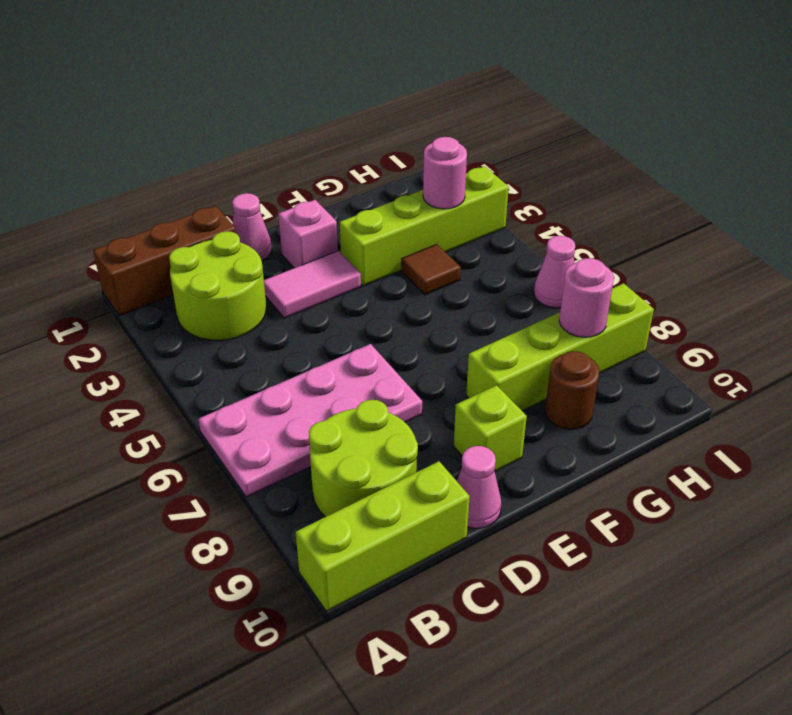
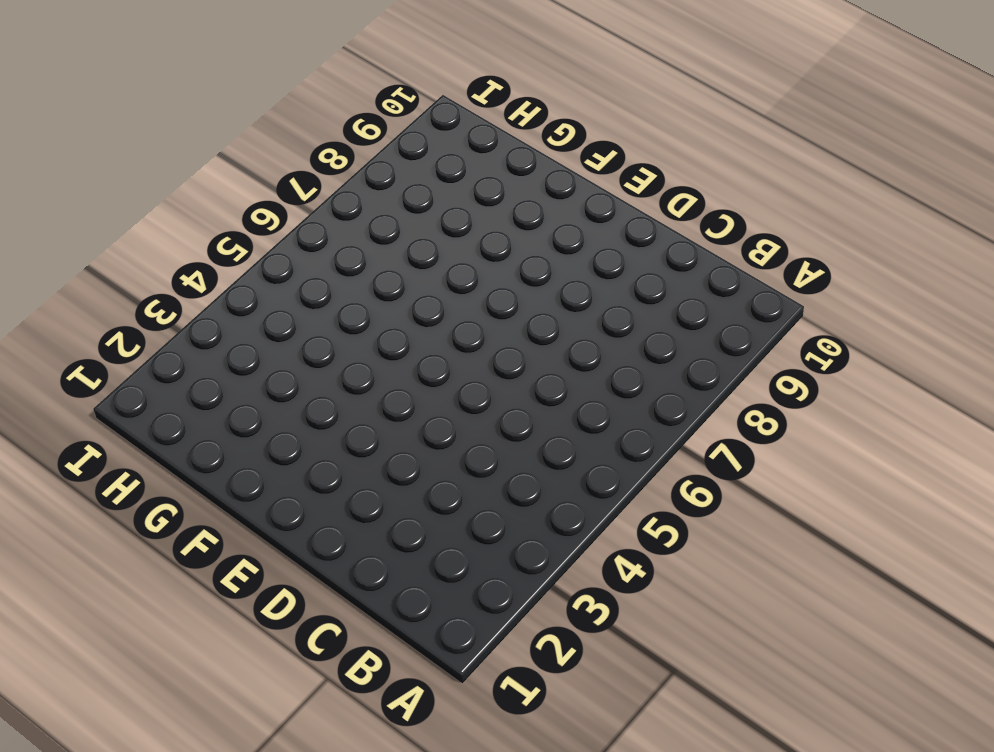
none -> brown brick A1:C1 level 1
none -> pink plate A6:D7 level 1
none -> lime brick A10:C10 level 1

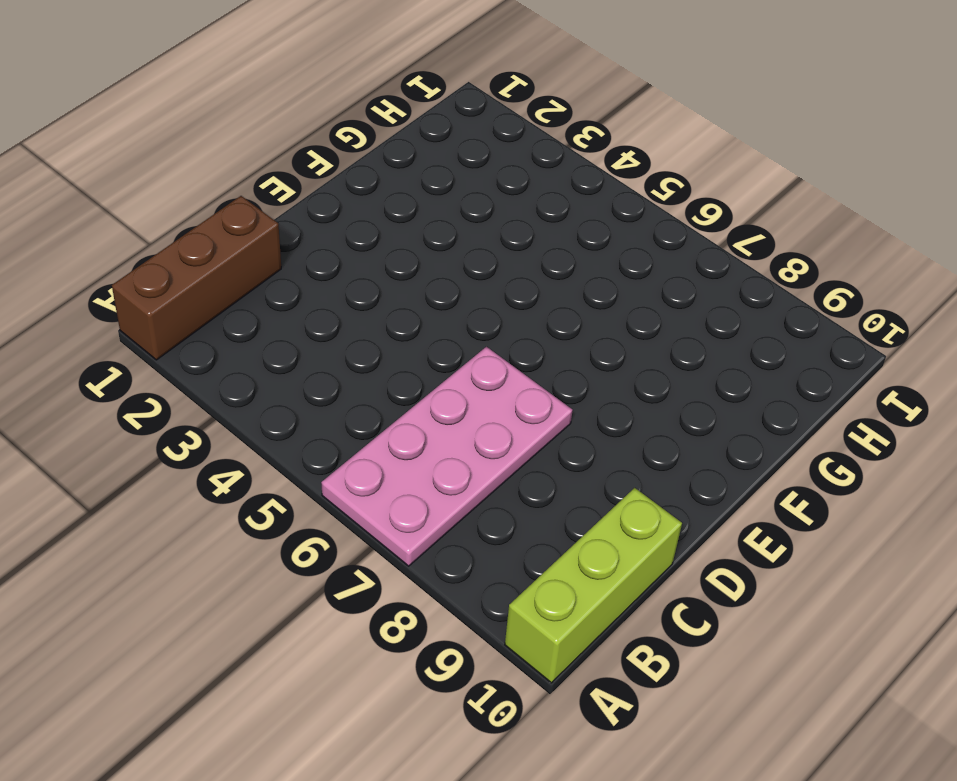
none -> lime round brick B2:C3 level 1
none -> lime round brick B8:C9 level 1
none -> pink cone D1 level 1

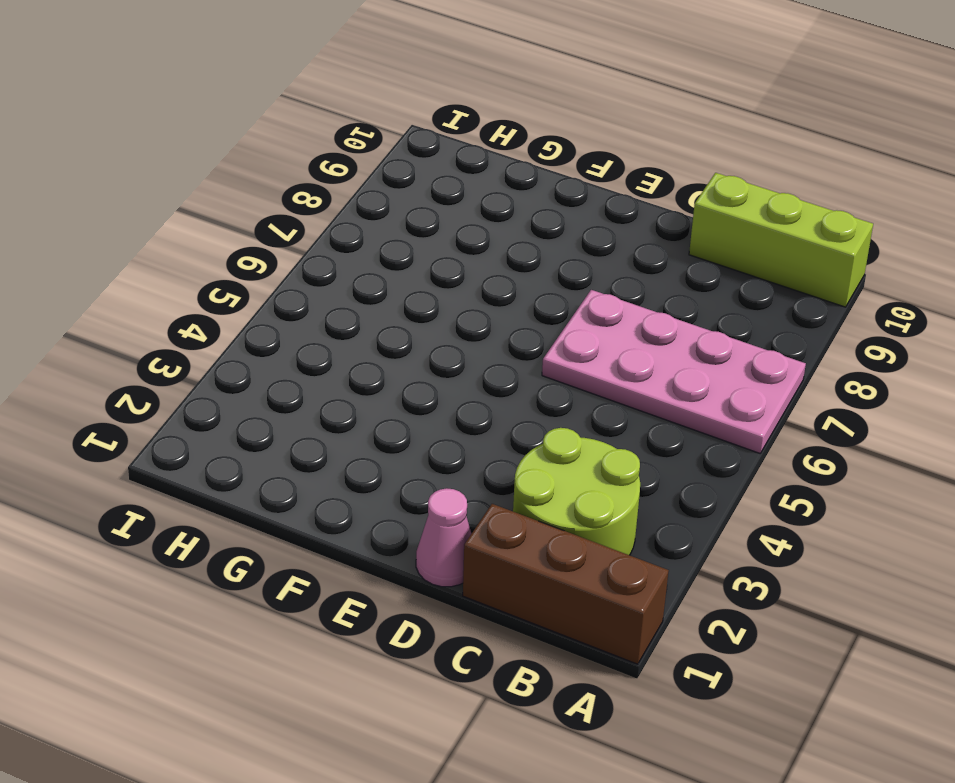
none -> lime round brick B8:C9 level 1
none -> pink tile D3:E3 level 1
none -> pink cone D10 level 1

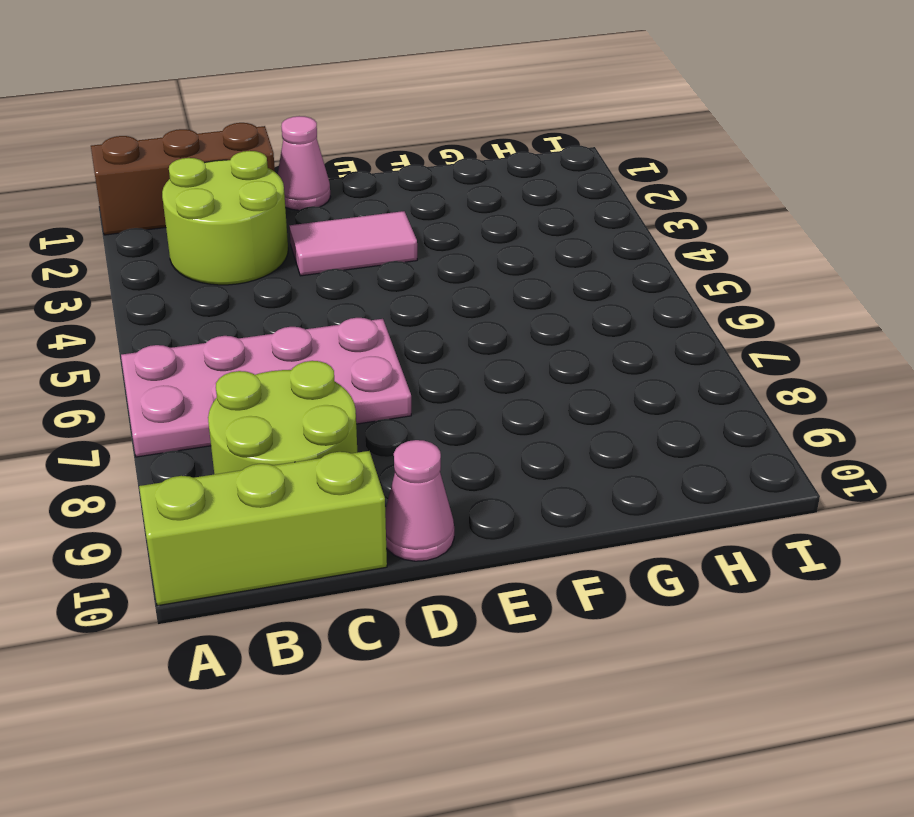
none -> pink brick E2 level 1
none -> lime brick E9 level 1
none -> lime brick F3:I3 level 1

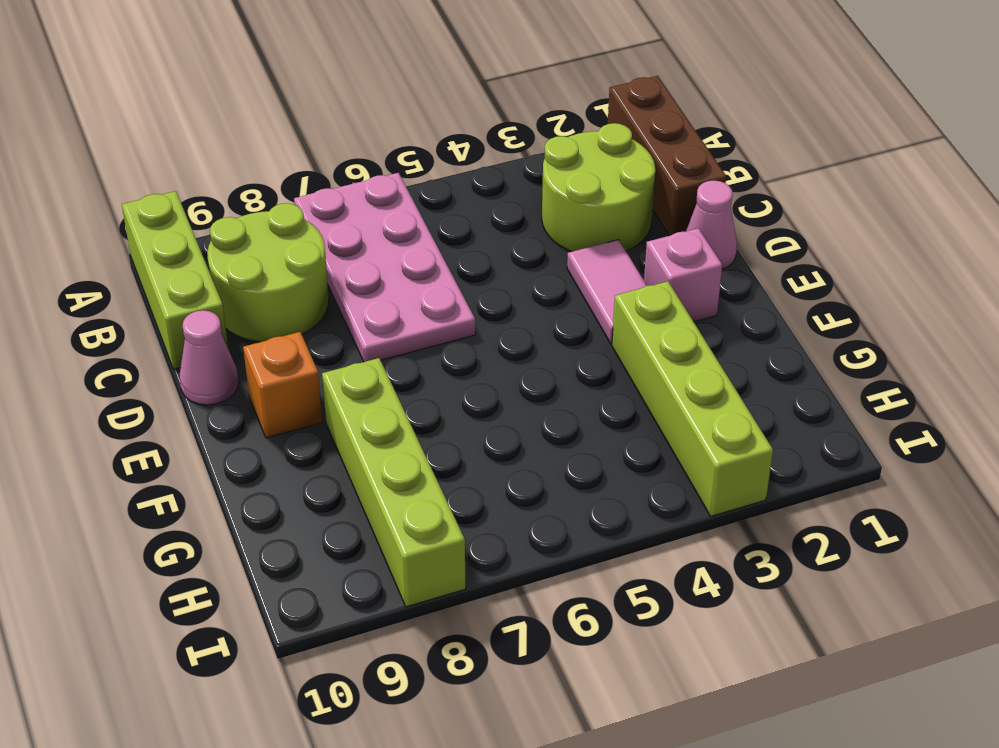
orange brick E9 level 1 -> lime brick E9 level 1
none -> brown tile G4 level 1
none -> brown round brick G9 level 1
none -> pink cone I6 level 1

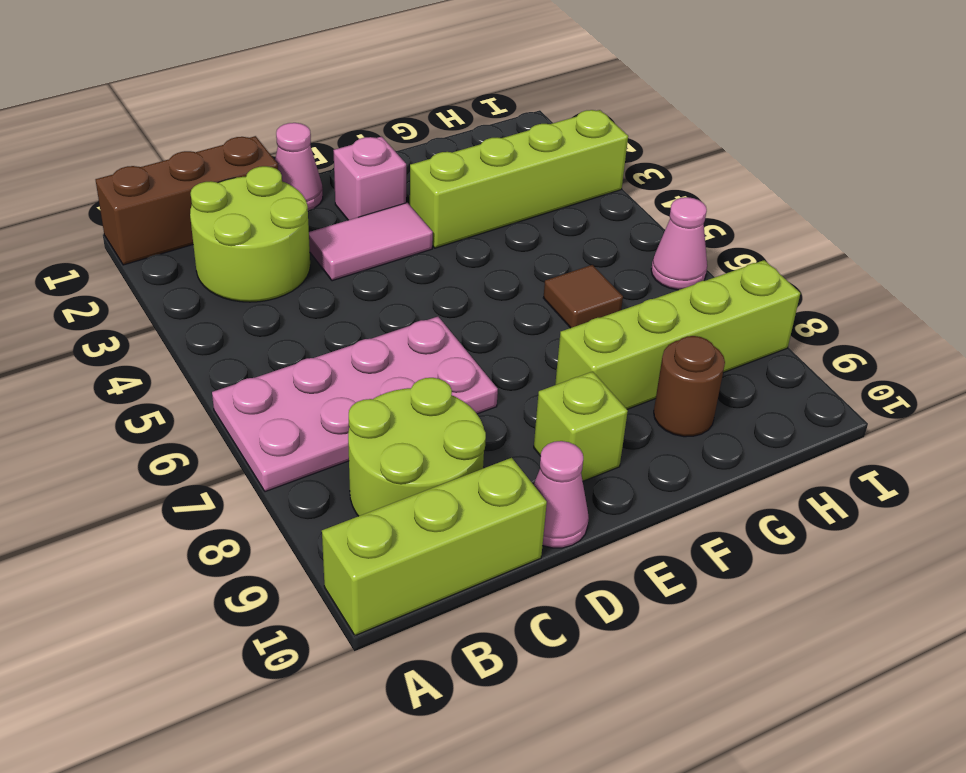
brown tile G6 level 1 -> brown tile G4 level 1
none -> pink round brick H3 level 2
none -> pink round brick H8 level 2

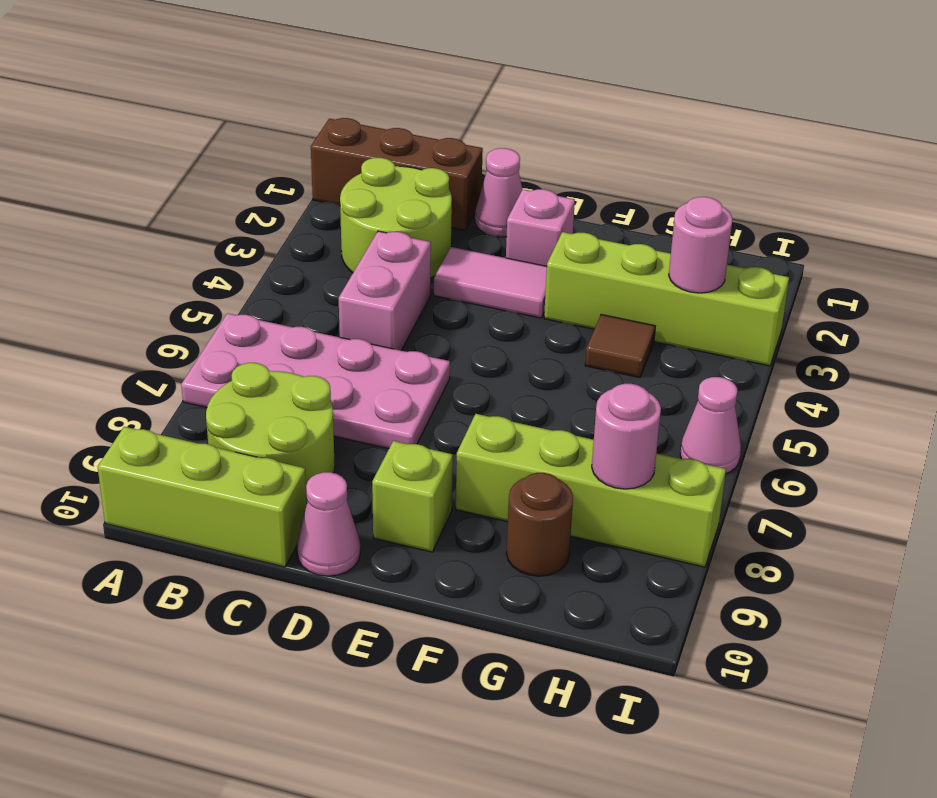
pink brick C4:C5 level 1 -> none

